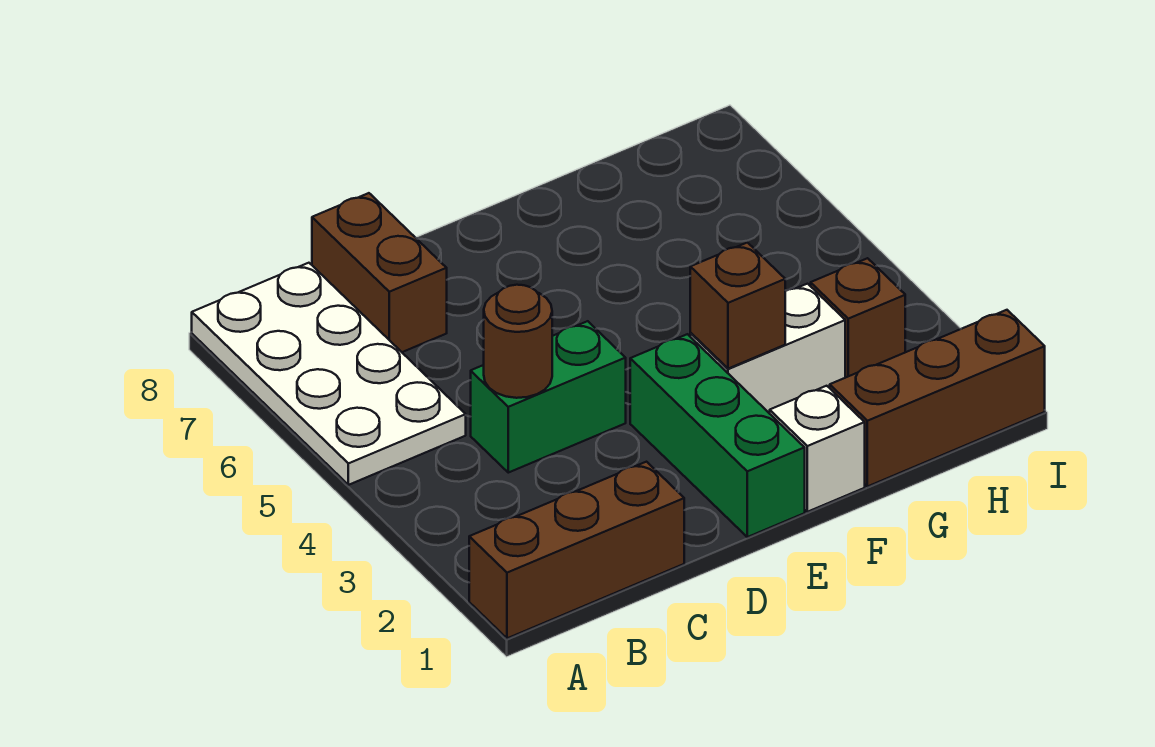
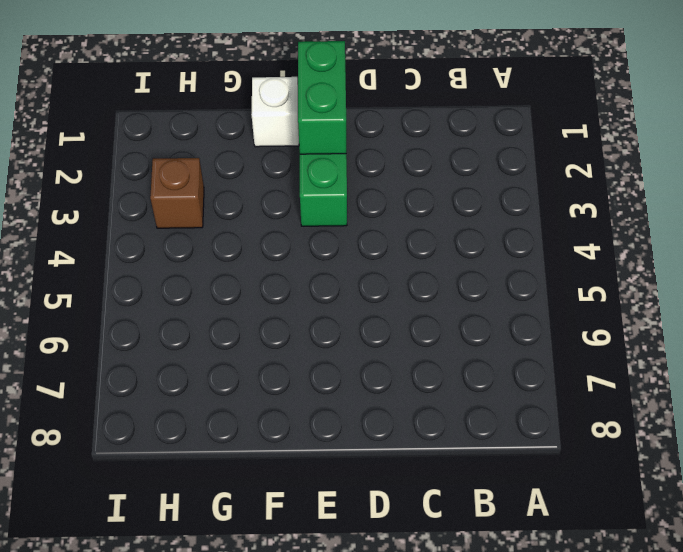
green brick E1:E2 level 2 -> green brick C4:D4 level 1
none -> brown brick A1:C1 level 1
none -> white plate A5:B8 level 1

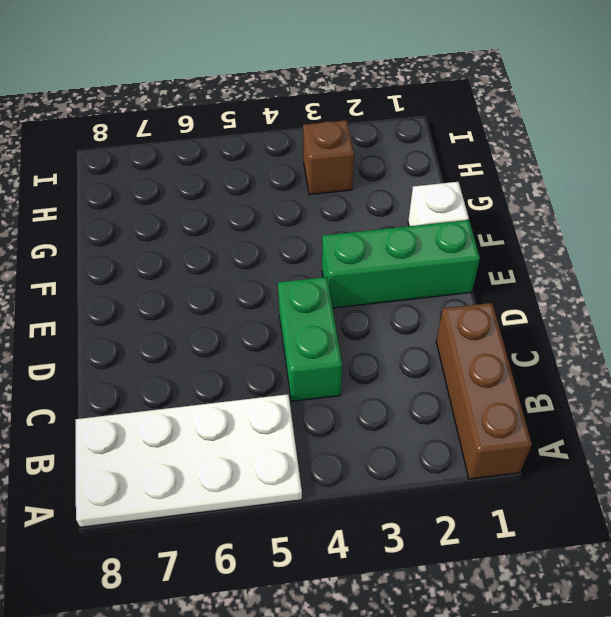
none -> brown brick C7:C8 level 1
none -> white brick F3:G3 level 1

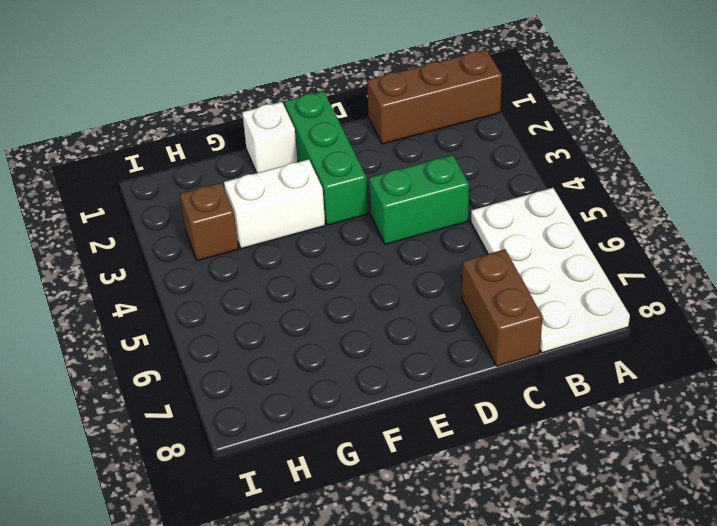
none -> brown brick G1:I1 level 1
none -> brown round brick C4 level 2

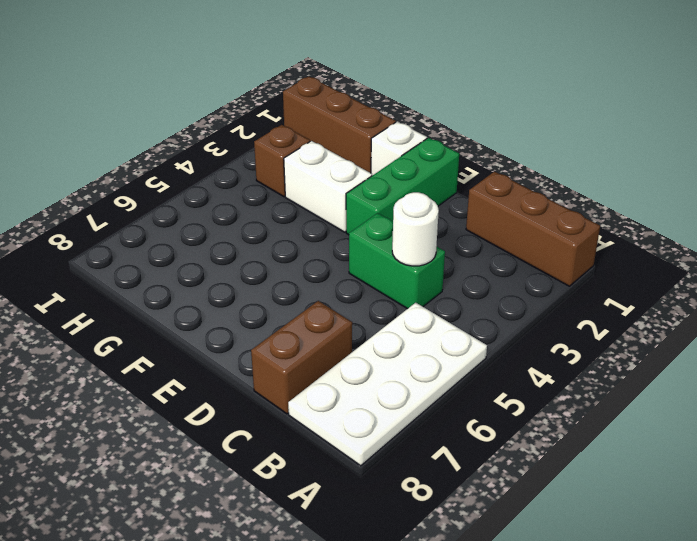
white round brick C4 level 2 -> brown round brick C4 level 2
none -> brown brick F3 level 2

